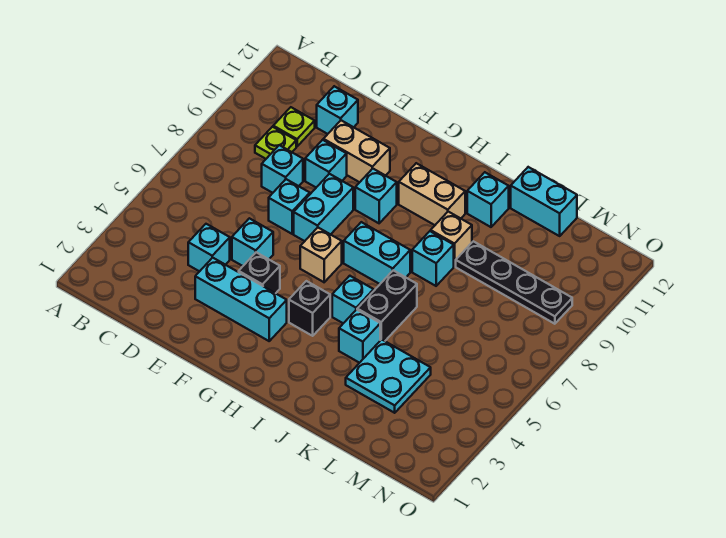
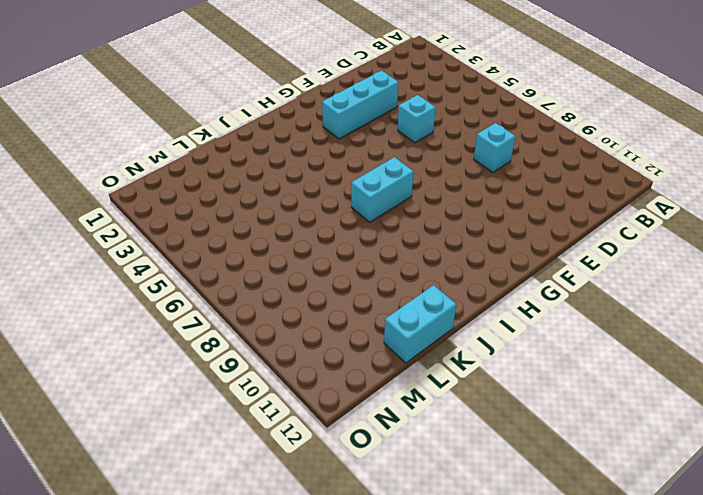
none -> lime plate C9 level 1
none -> lime plate C10 level 1
none -> cyan brick D4 level 1

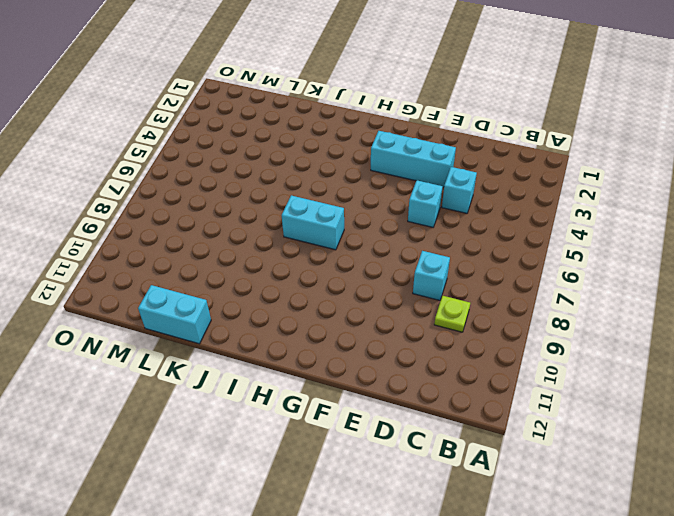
none -> lime plate C10 level 1
none -> cyan brick D11 level 1
none -> cyan brick E7 level 1

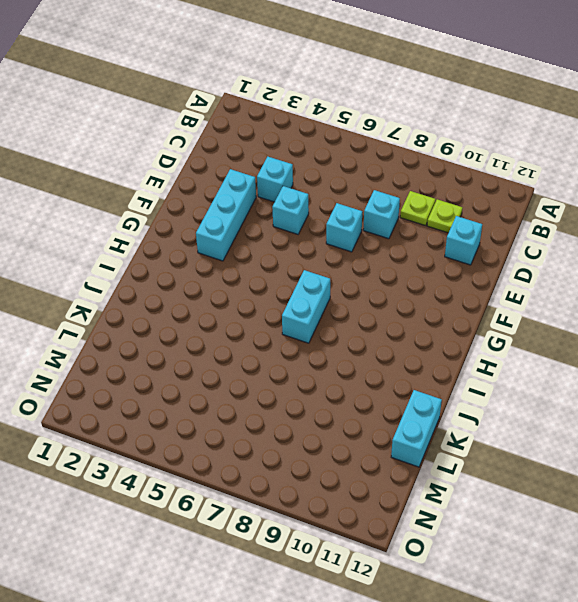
none -> cyan brick E9 level 1
none -> tan brick E10:F10 level 1
none -> black brick F4 level 1

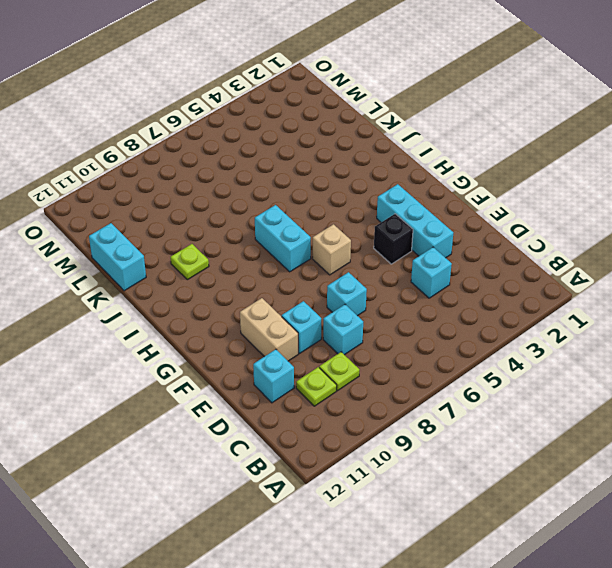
lime plate J10 level 1 -> none
none -> cyan brick E5 level 1
none -> cyan brick F7:F8 level 1
none -> cyan brick G9 level 1

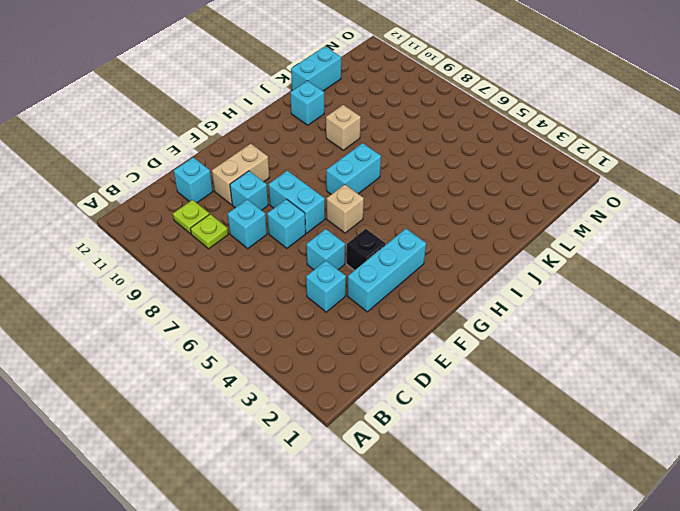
none -> cyan brick G9 level 1
none -> black brick H4 level 1
none -> tan brick H10:I10 level 1

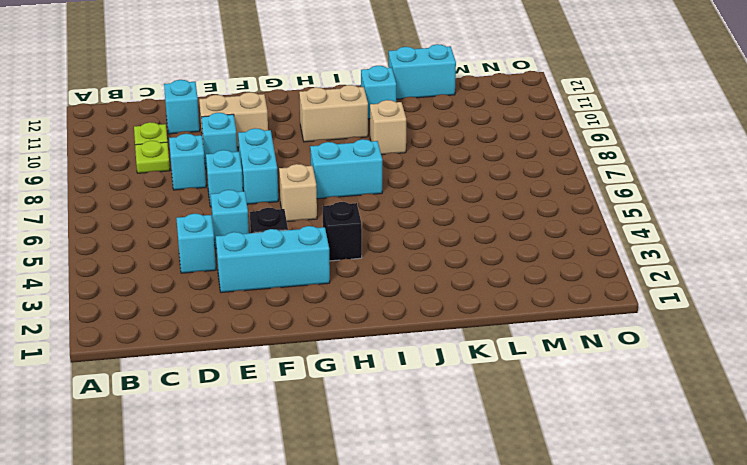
none -> cyan brick G9 level 1
none -> cyan brick I5 level 1
none -> cyan brick J4 level 1

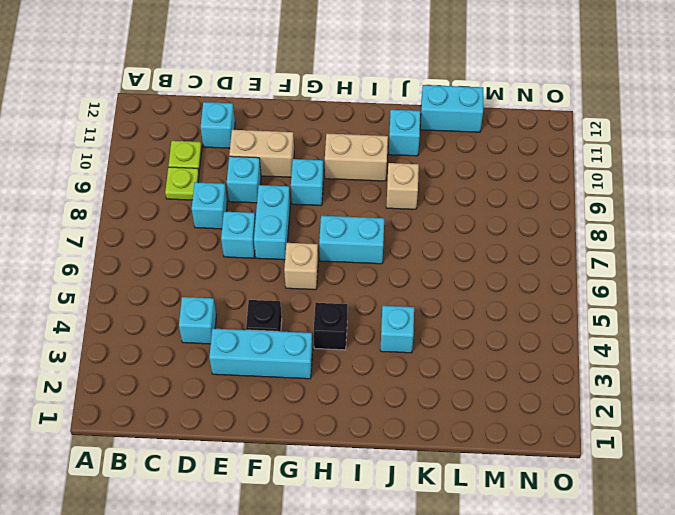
none -> cyan brick E5 level 1
none -> cyan brick I5 level 1
none -> black brick J5:J6 level 1

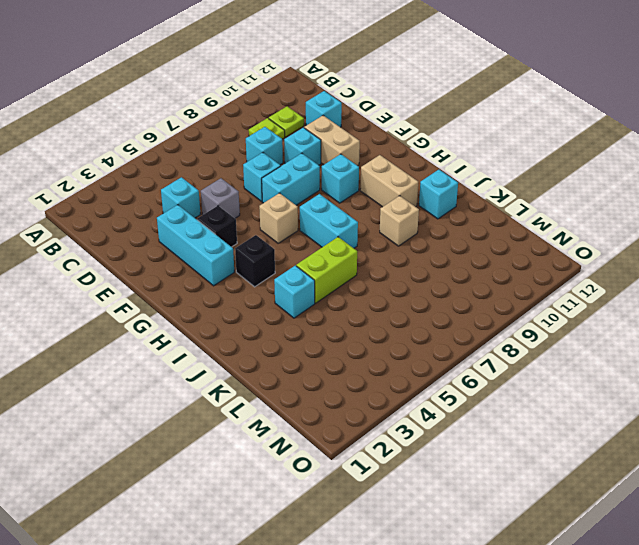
grey brick E5 level 1 -> cyan brick E5 level 1
lime brick J5:J6 level 1 -> black brick J5:J6 level 1
none -> cyan brick I5 level 1
none -> cyan brick J8 level 1
none -> cyan plate K3:L4 level 1

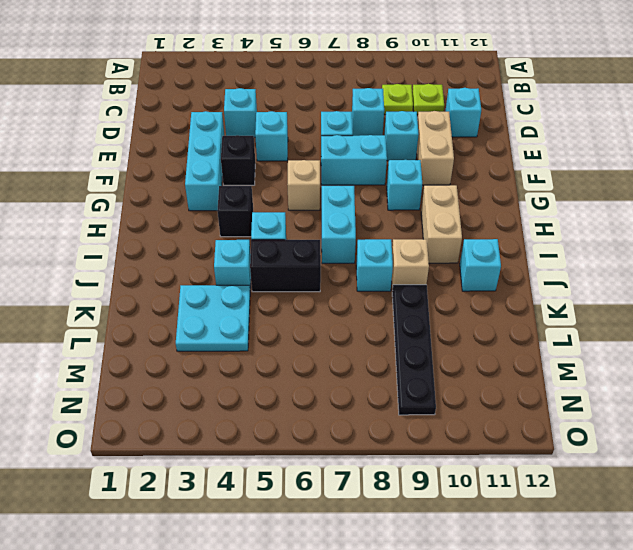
none -> cyan brick K12:L12 level 1

